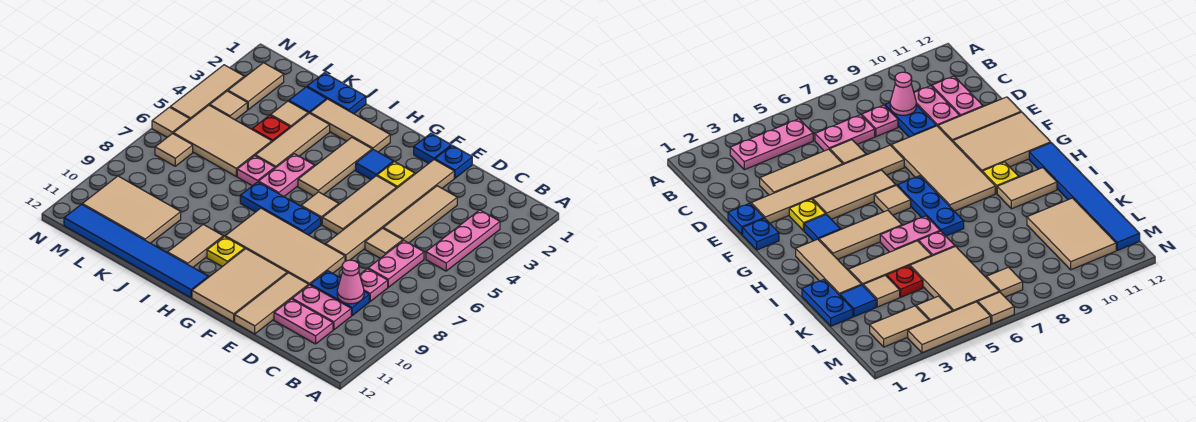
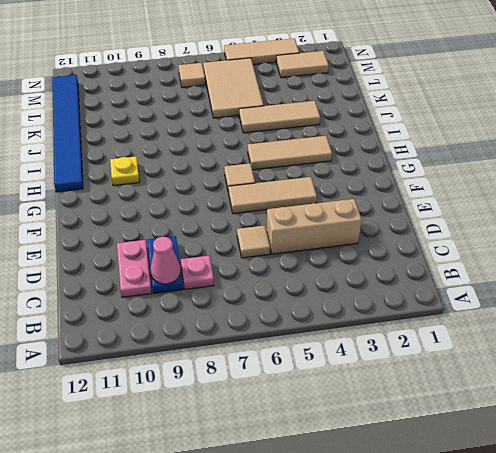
tan brick D3:D5 level 1 -> tan tile D3:D5 level 1
none -> pink plate B3:B5 level 1
none -> pink plate C6:C7 level 1
none -> pink plate C11:D11 level 1
none -> blue plate E1 level 1

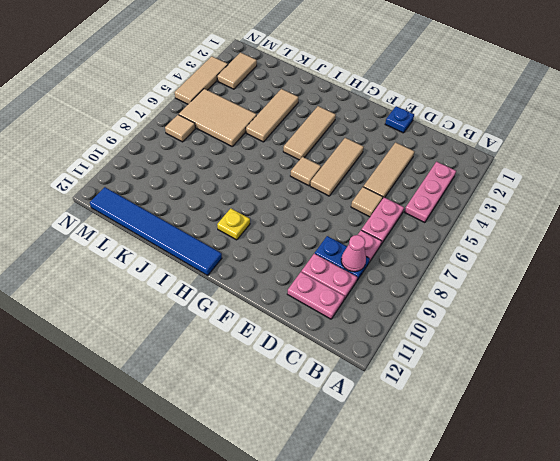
none -> tan tile E2:E7 level 1
none -> tan tile E8:H9 level 1
none -> tan tile E10:E12 level 1
none -> blue plate F1 level 1

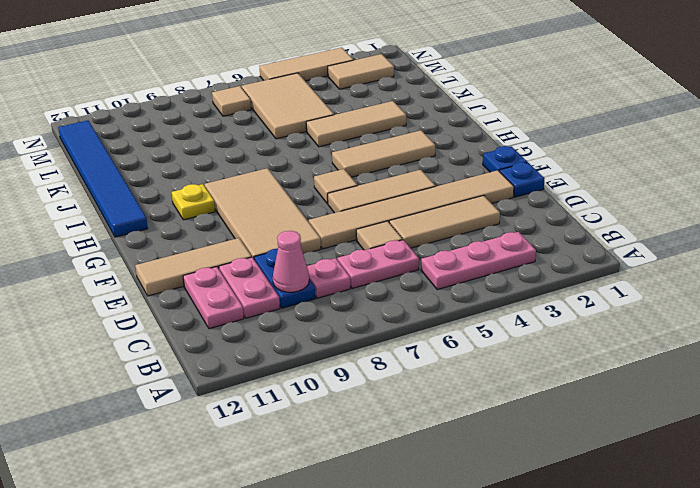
none -> yellow plate F3 level 1
none -> tan tile F10:G12 level 1
none -> blue tile G3 level 1
none -> blue plate G7:I7 level 1

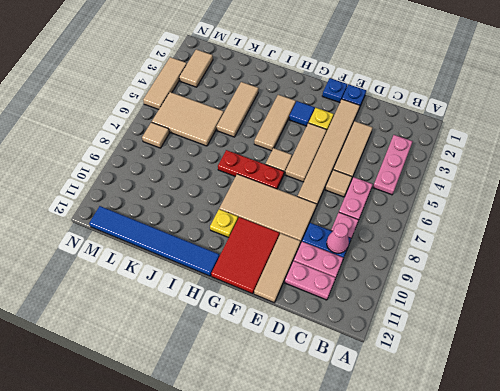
red tile F10:G12 level 1 -> tan tile F10:G12 level 1
red plate G7:I7 level 1 -> blue plate G7:I7 level 1
none -> tan tile H2:J2 level 1
none -> pink plate I5:I6 level 1
none -> tan tile I10:I11 level 1
none -> blue plate J1:K1 level 1

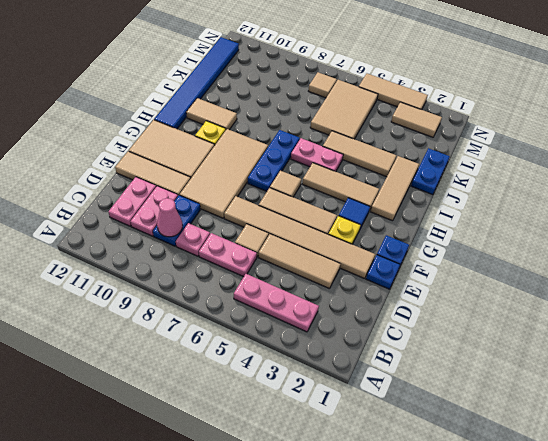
none -> pink plate J6 level 1
none -> blue tile K2 level 1
none -> tan tile K3 level 1
none -> red plate K4 level 1

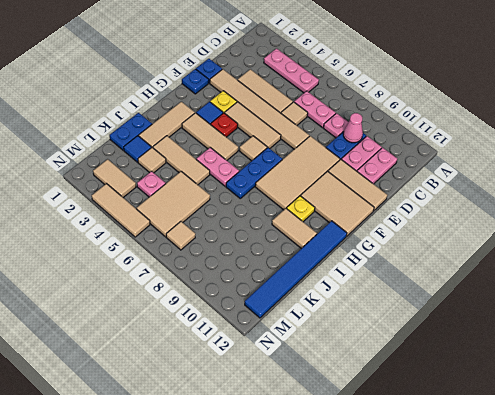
red plate G4 level 1 -> red plate K4 level 1
pink plate L4 level 1 -> pink plate J6 level 1
none -> tan tile K10:M11 level 1
none -> tan tile M4 level 1
none -> tan tile N6 level 1

